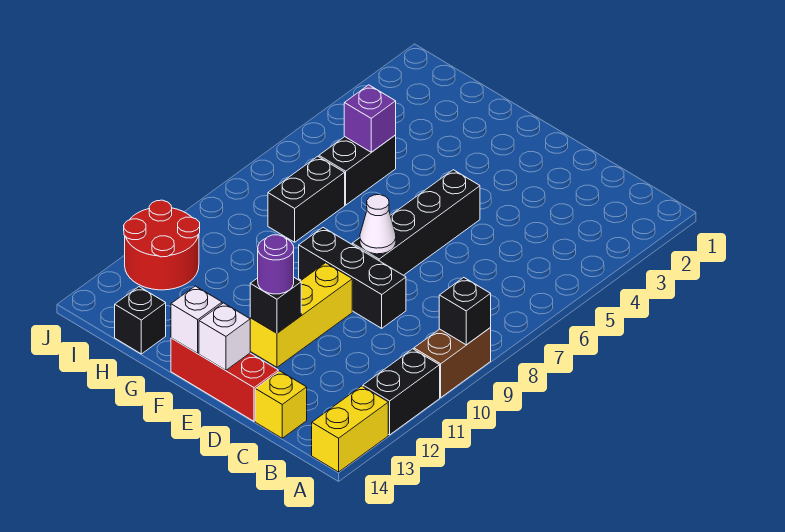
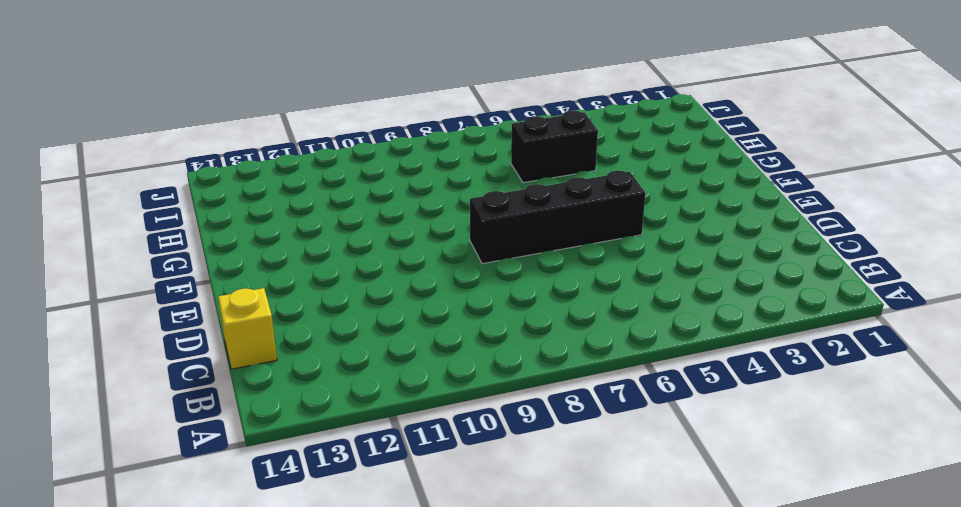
none -> brown brick A9:A10 level 1
none -> black brick A11:A12 level 1
none -> yellow brick A13:A14 level 1

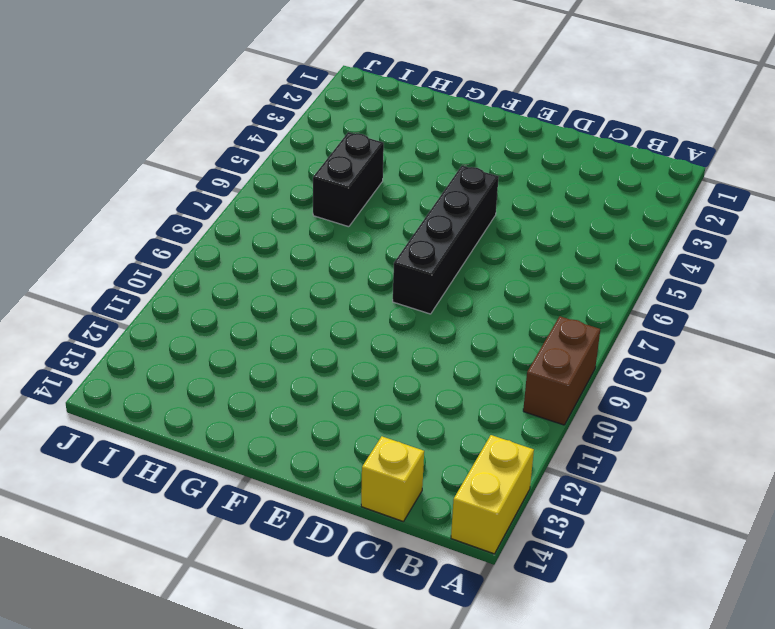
none -> black brick A11:A12 level 1
none -> black brick D9:F9 level 1
none -> red brick D14:F14 level 1

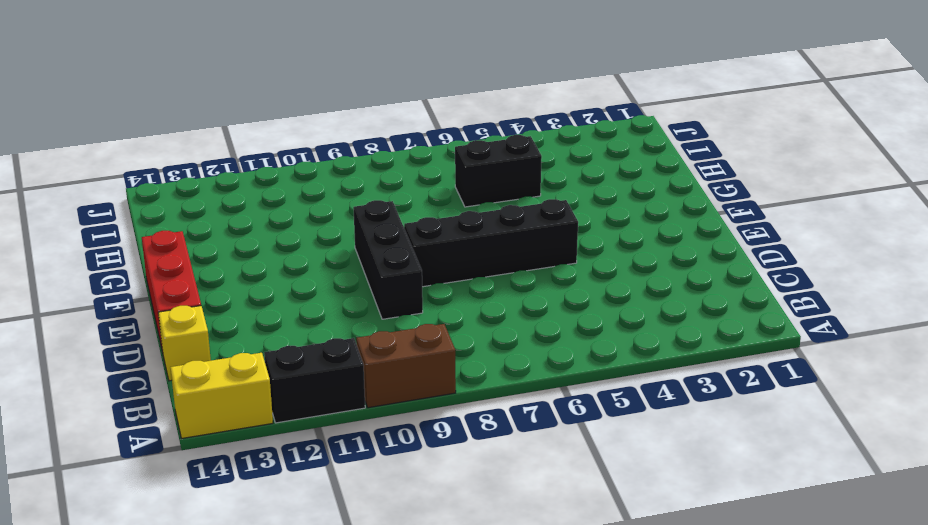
none -> yellow brick E10:E12 level 1
none -> black brick H7:H8 level 1
none -> black brick H14 level 1

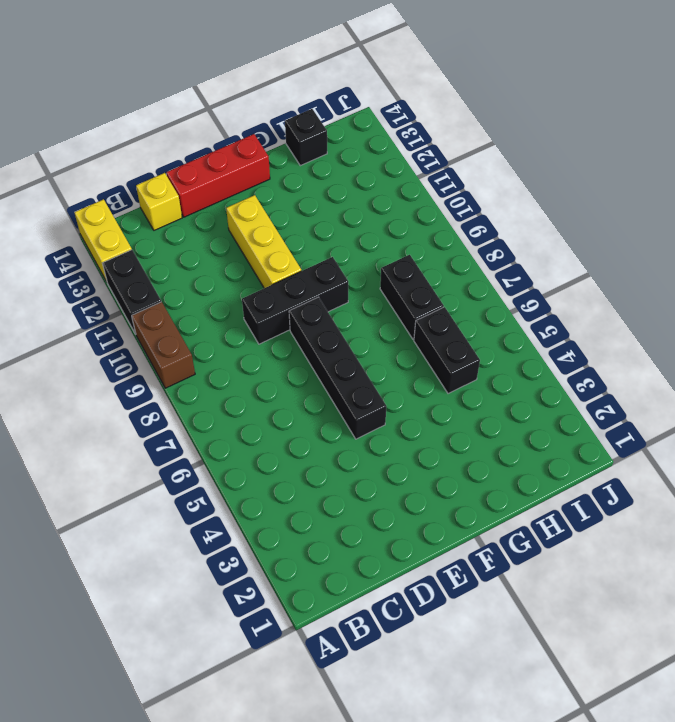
none -> red round brick I11:J12 level 1
none -> black brick A9 level 2
none -> white cone E8 level 2

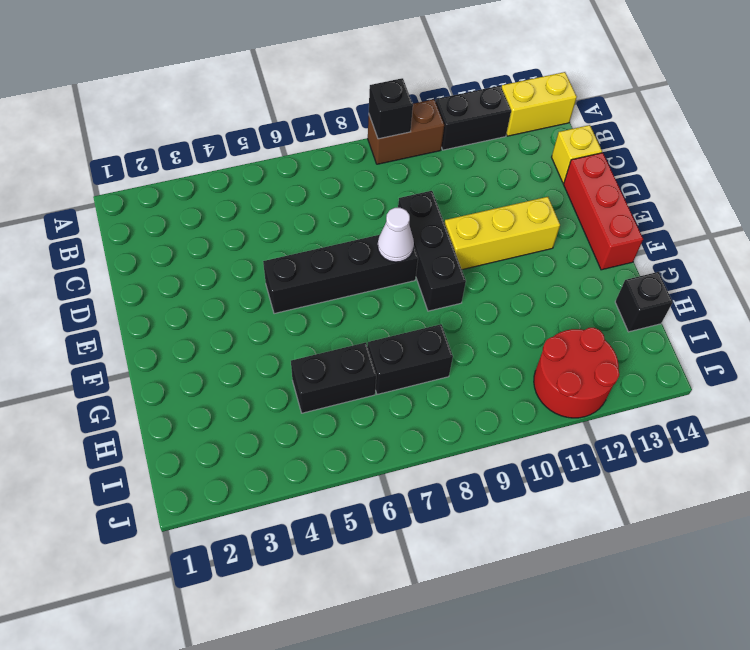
none -> black brick E12 level 2
none -> white brick E14 level 2
none -> white brick F14 level 2

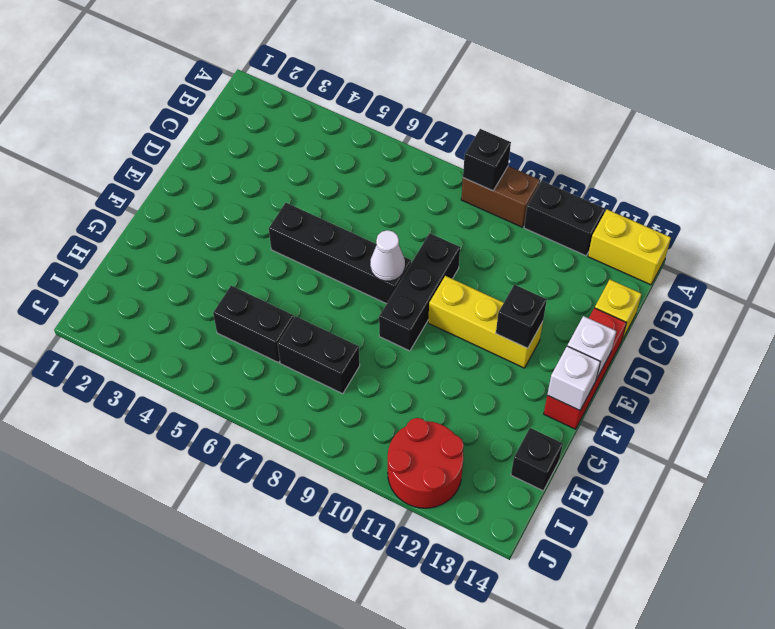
none -> purple brick H5 level 2
none -> purple round brick E12 level 3

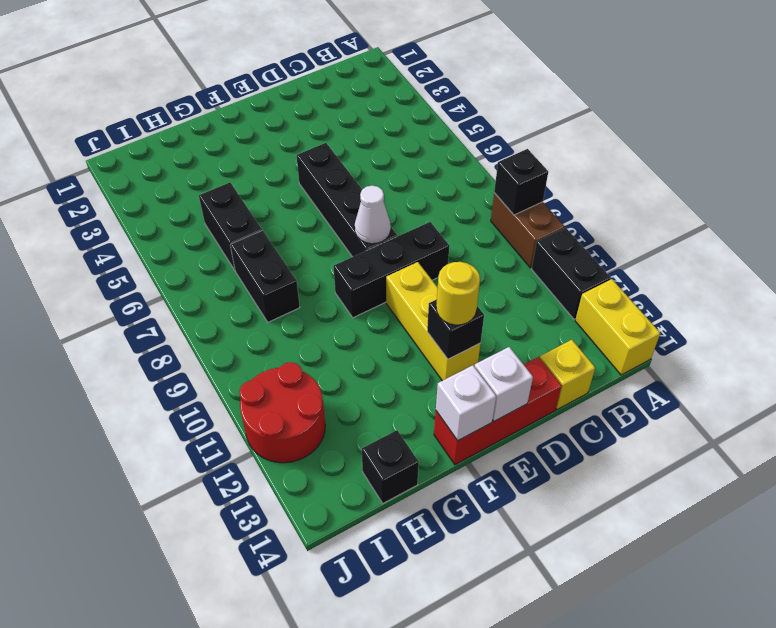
yellow round brick E12 level 3 -> purple round brick E12 level 3
none -> purple brick H5 level 2

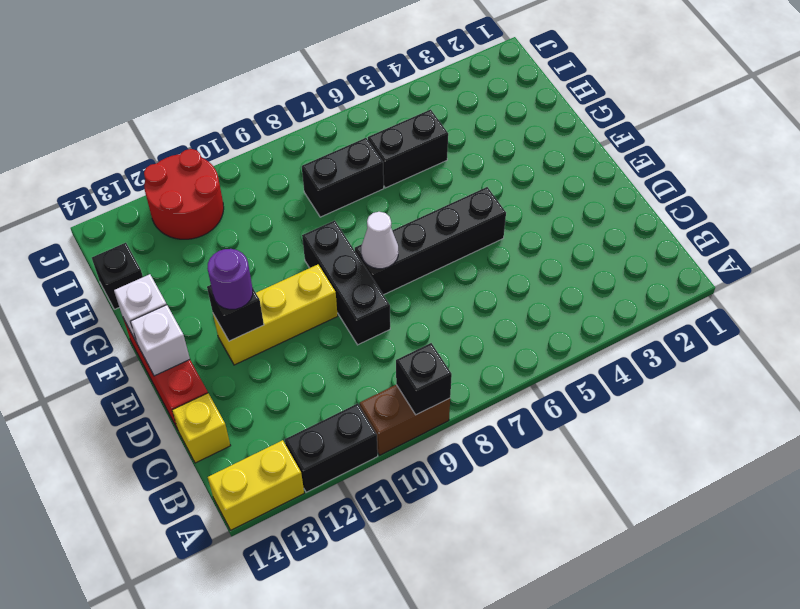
none -> purple brick H5 level 2

